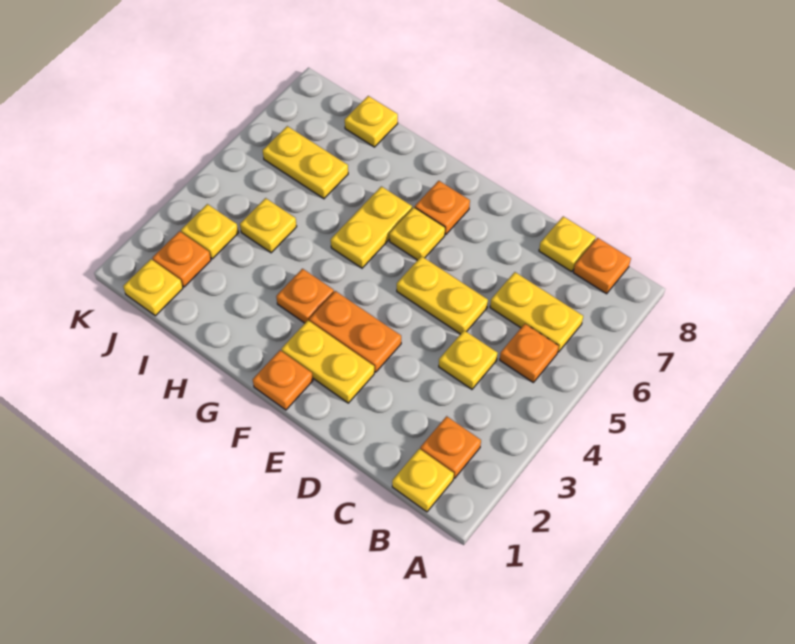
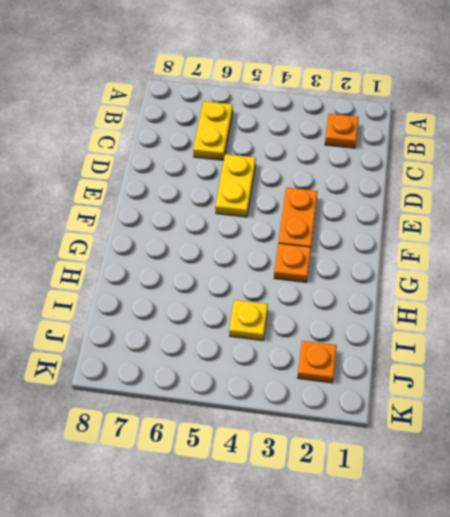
none -> yellow plate B1 level 1
none -> orange plate B5 level 1
none -> orange plate B8 level 1

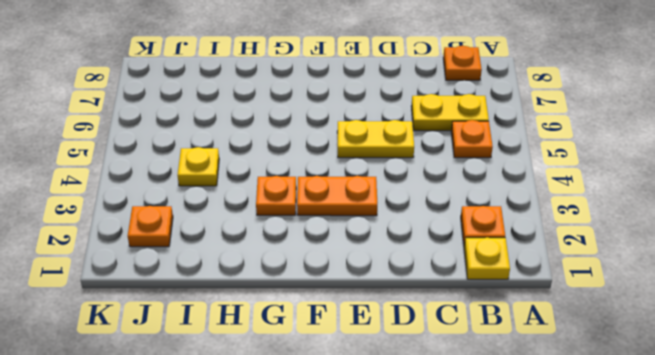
none -> yellow plate C4 level 1
none -> yellow plate C8 level 1
none -> yellow plate E2:F2 level 1

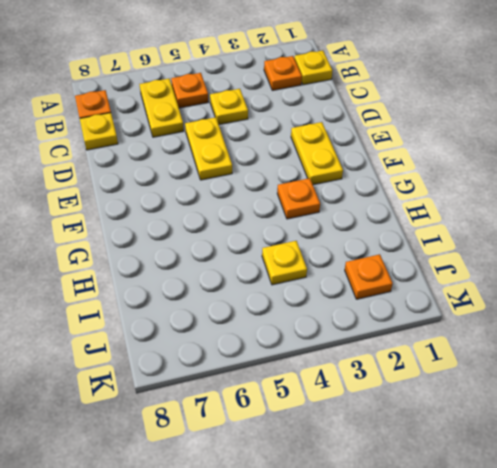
none -> orange plate E3:F3 level 1
none -> orange plate F1 level 1
none -> yellow plate F6 level 1

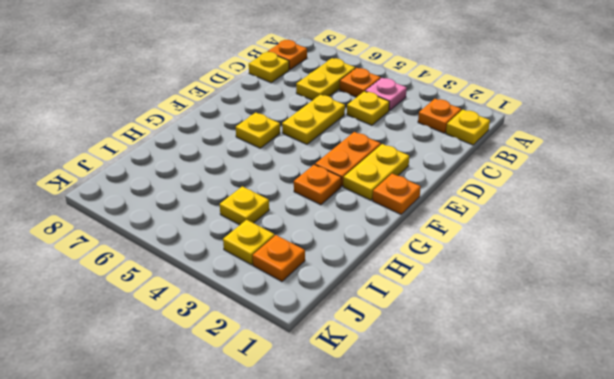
pink plate B4 level 1 -> none
none -> orange plate F7 level 1
none -> yellow plate G5:G6 level 1
none -> yellow plate I6:J6 level 1

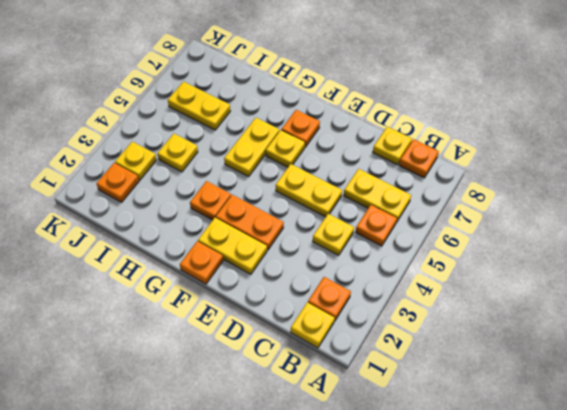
none -> yellow plate I8 level 1
none -> yellow plate J1 level 1

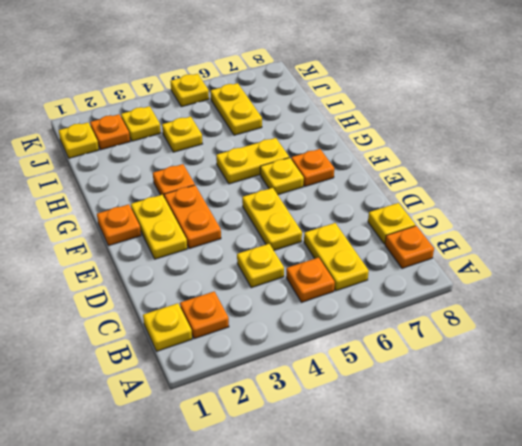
yellow plate K5 level 1 -> yellow plate I8 level 1

